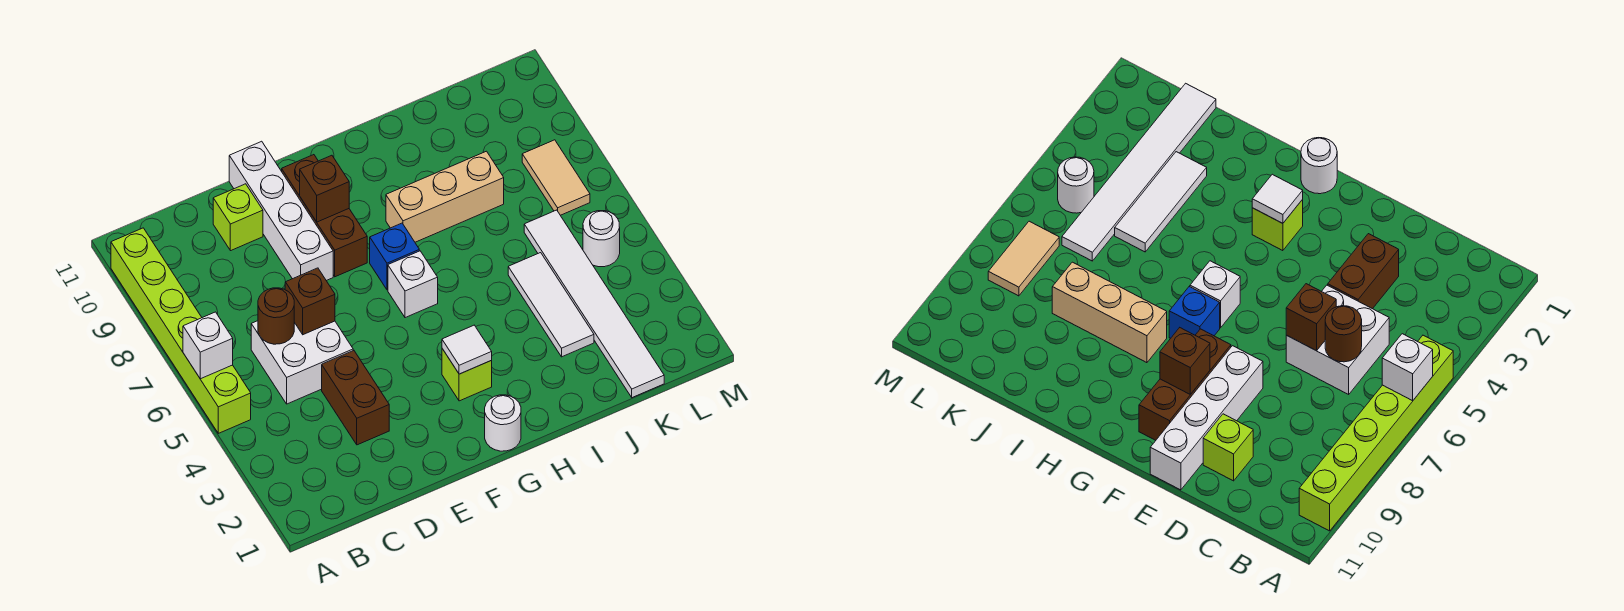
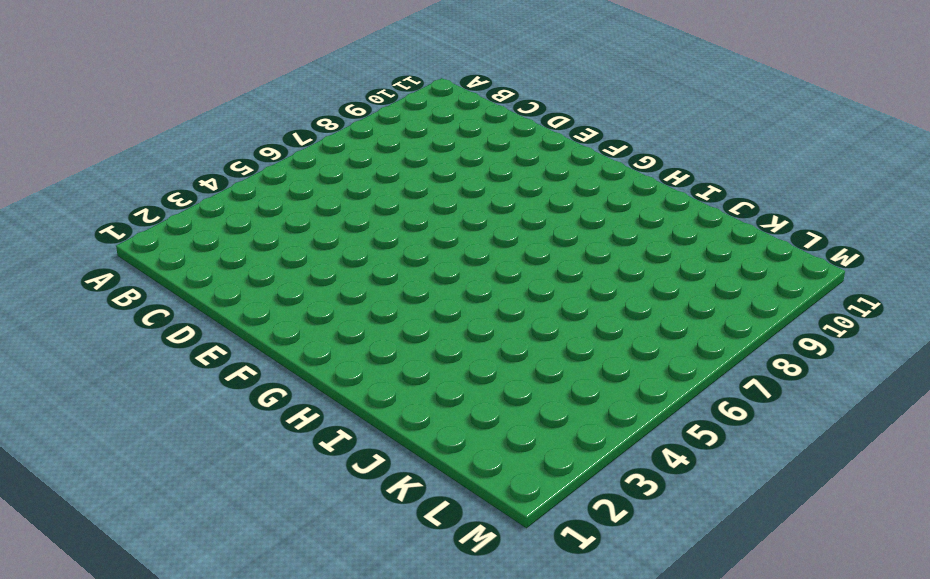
none -> lime brick A5:A10 level 1
none -> white brick C5:D6 level 1
none -> brown brick D3:D4 level 1

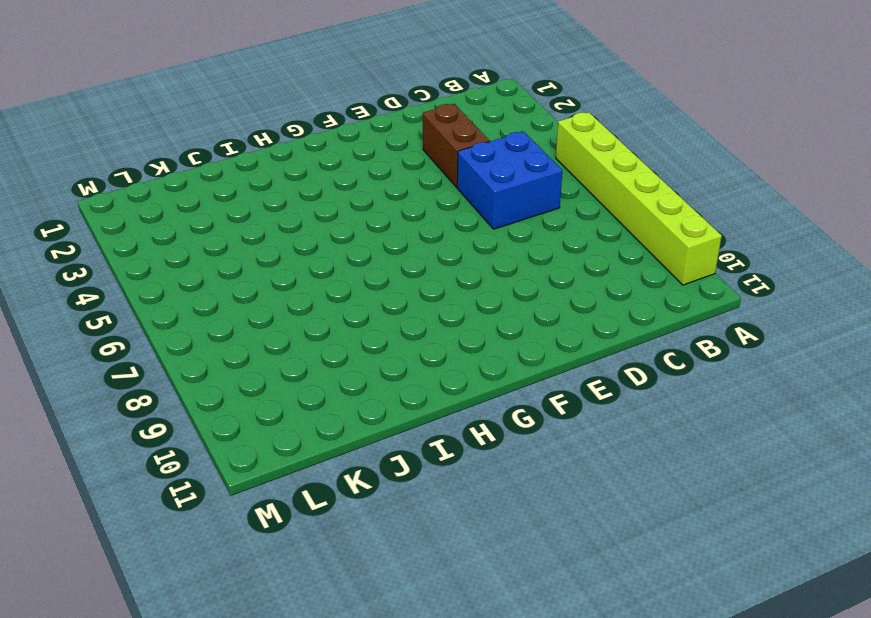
blue brick C5:D6 level 1 -> white brick C5:D6 level 1
none -> lime brick D10 level 1
none -> white brick E8:E11 level 1
none -> brown brick F8:F10 level 1

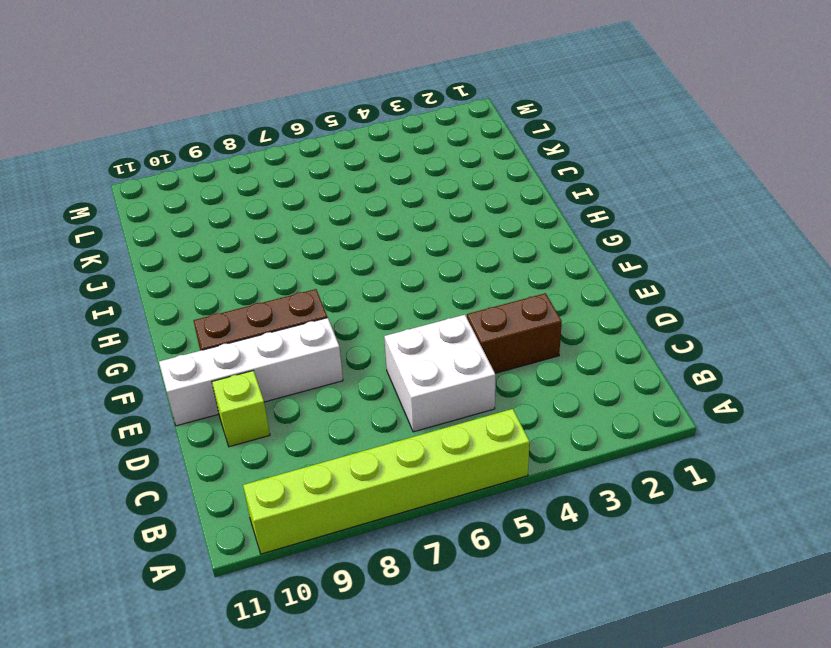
none -> white round brick G1 level 1
none -> lime brick G3 level 1
none -> white brick G6 level 1

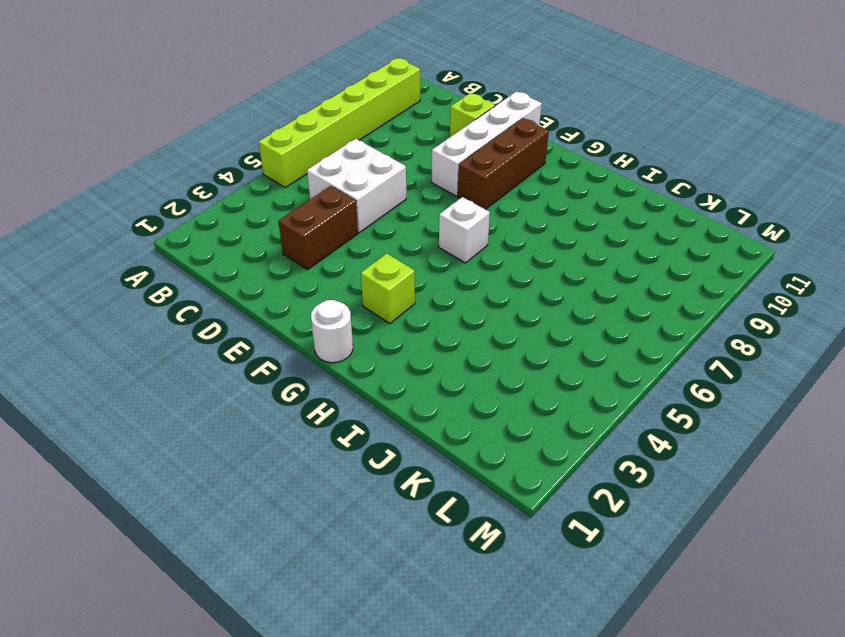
none -> blue brick G7 level 1
none -> tan brick H8:J8 level 1
none -> white tile J3:J5 level 1

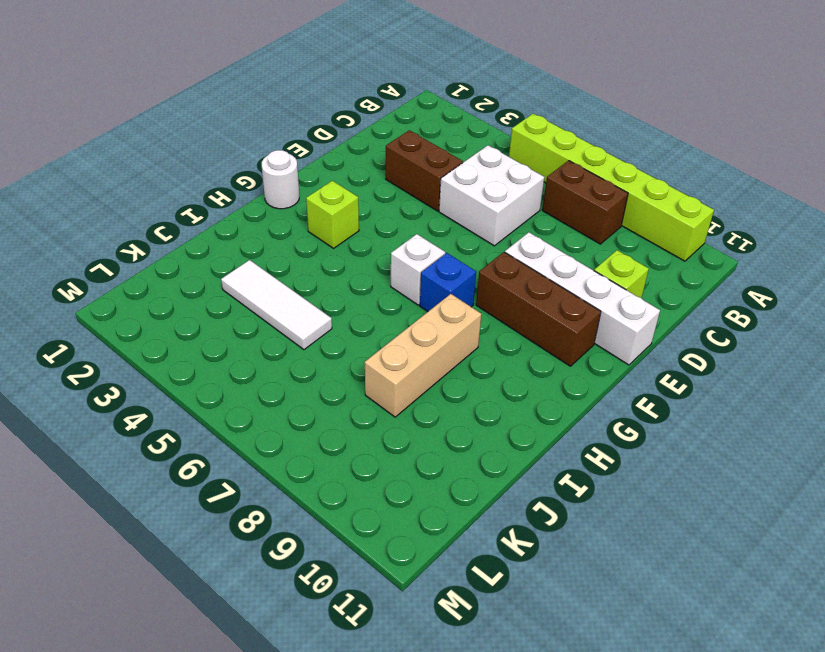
brown brick B7:B8 level 1 -> none
none -> white tile K1:K6 level 1
none -> white round brick L5 level 1
none -> tan tile L7:L8 level 1

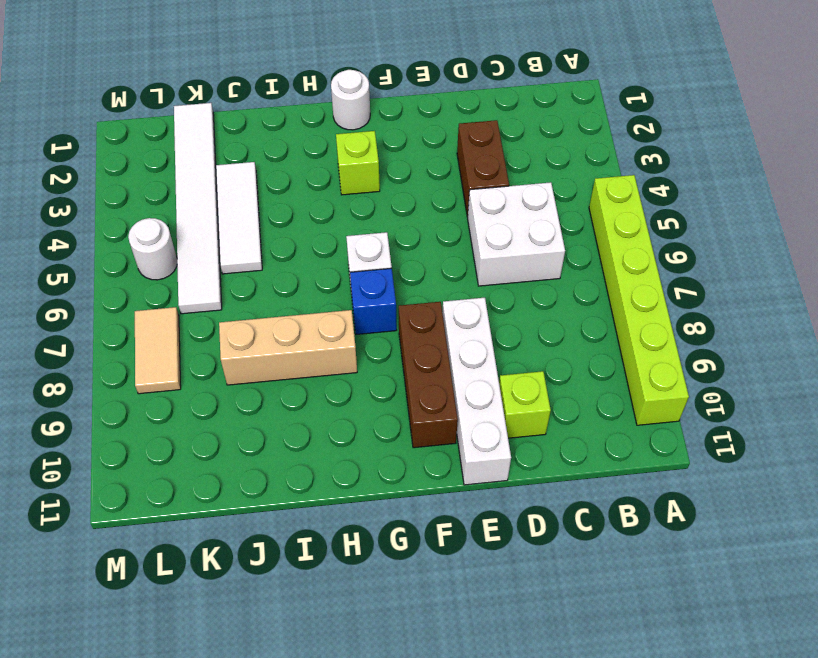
none -> white brick A6 level 2
none -> brown round brick C6 level 2
none -> brown brick D6 level 2

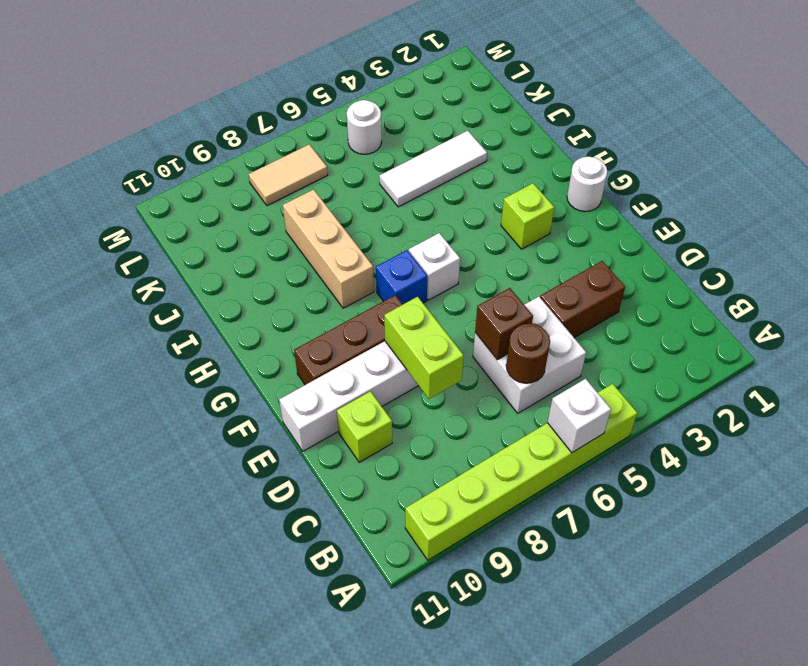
lime brick D8:E8 level 2 -> none
none -> white tile K1:K6 level 1
none -> brown brick F9 level 2
none -> white tile G3 level 2

